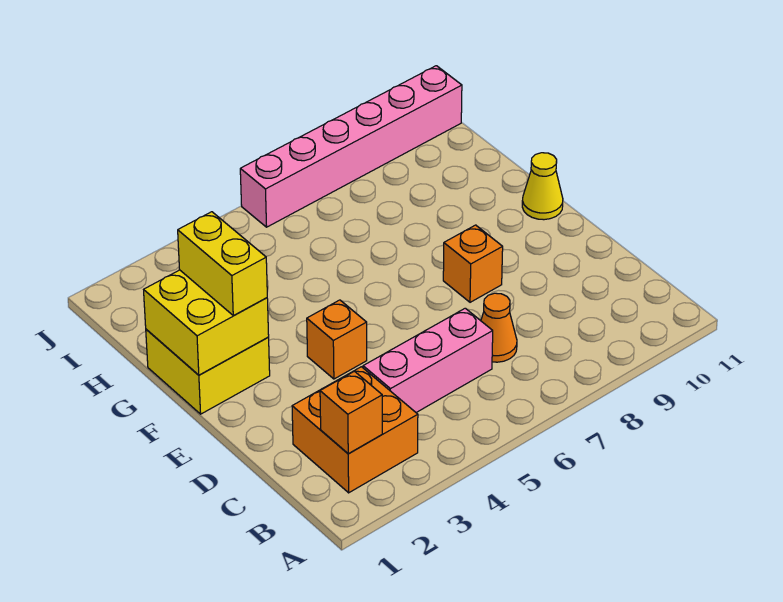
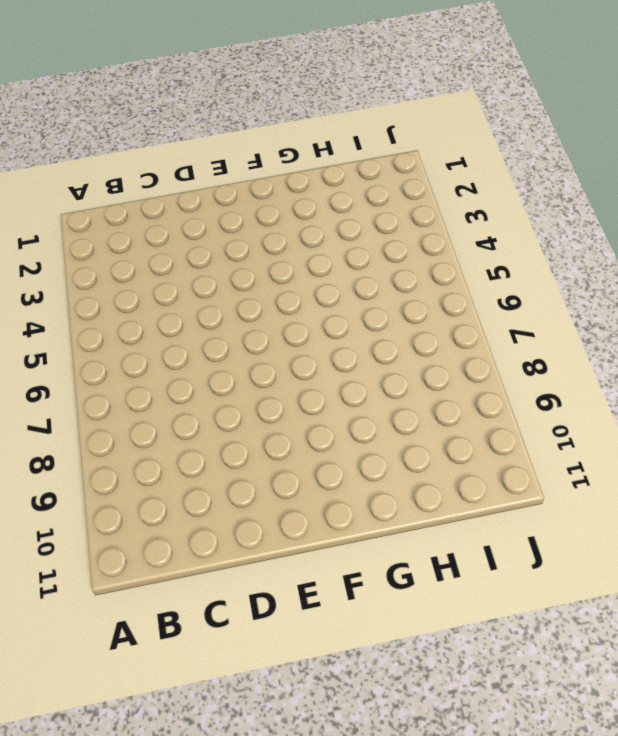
none -> orange brick B2:C3 level 1
none -> pink brick C4:C6 level 1

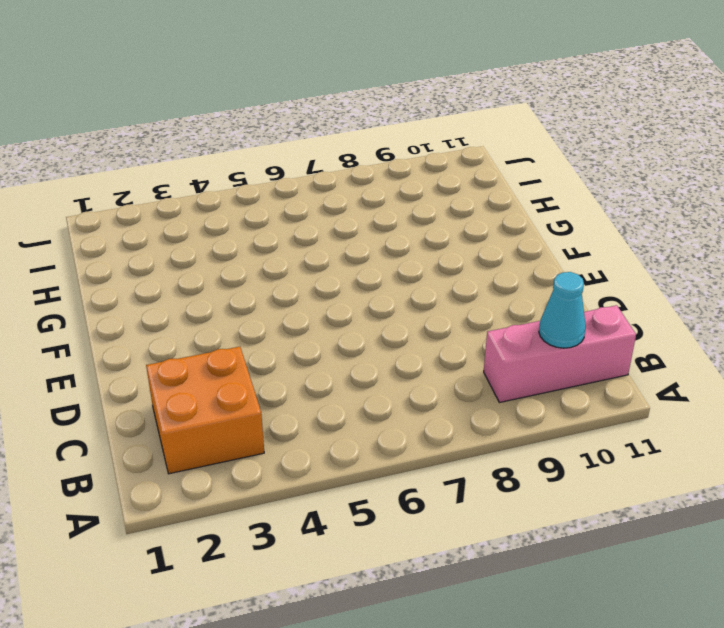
pink brick B9:B11 level 1 -> pink brick C4:C6 level 1
cyan cone B10 level 2 -> none
none -> orange cone C7 level 1
none -> orange brick E4 level 1

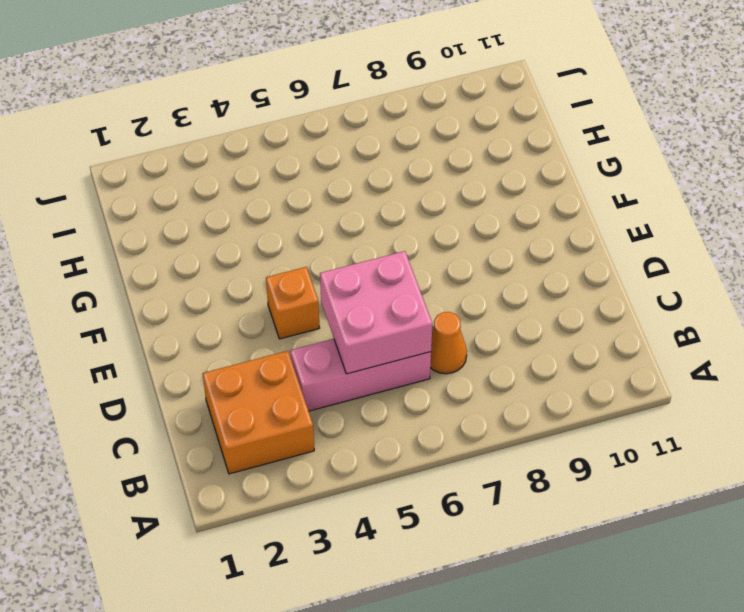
pink brick C5:D6 level 2 -> none
none -> orange brick E8 level 1
none -> yellow brick F1:G2 level 1

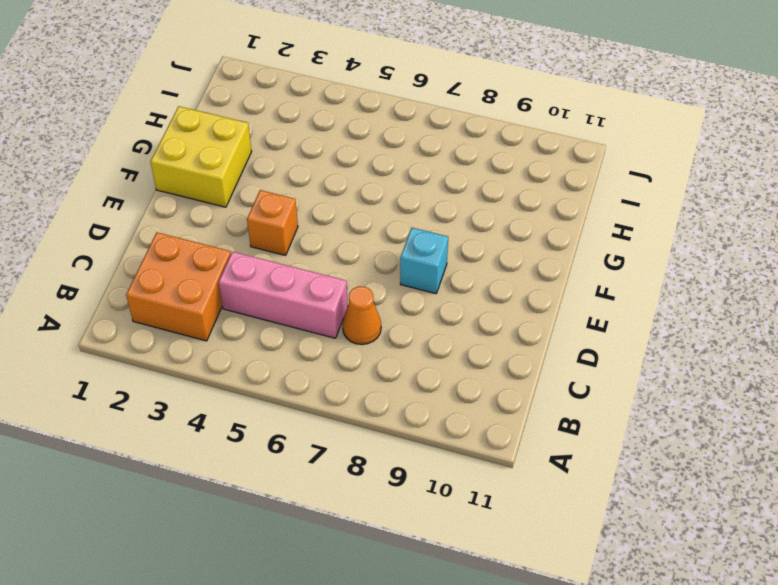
cyan brick E8 level 1 -> orange brick E8 level 1
none -> yellow cone F11 level 1
none -> pink brick J6:J11 level 1

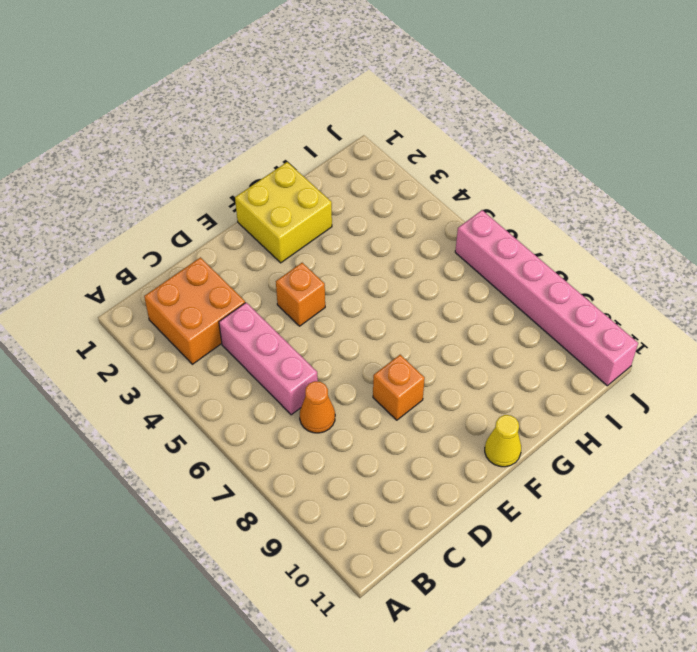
none -> orange brick B2 level 2
none -> yellow brick F1:G2 level 2

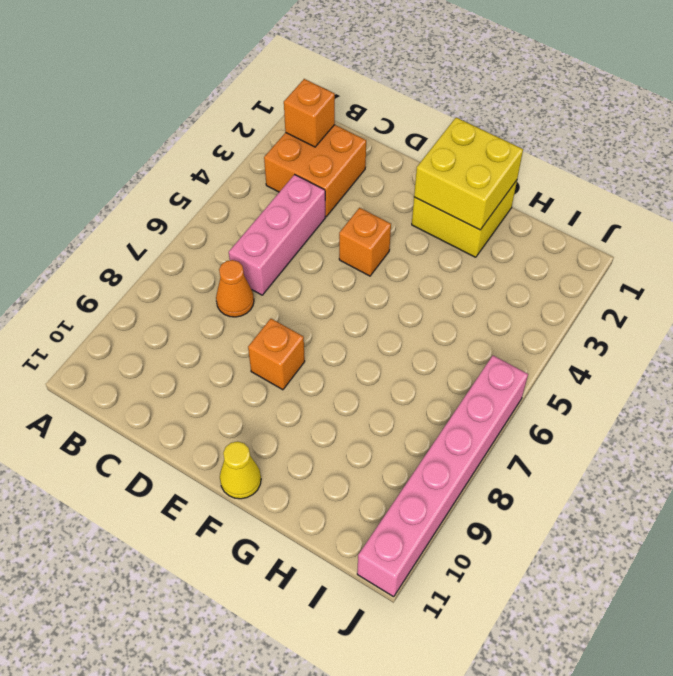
none -> yellow brick F2:G2 level 3

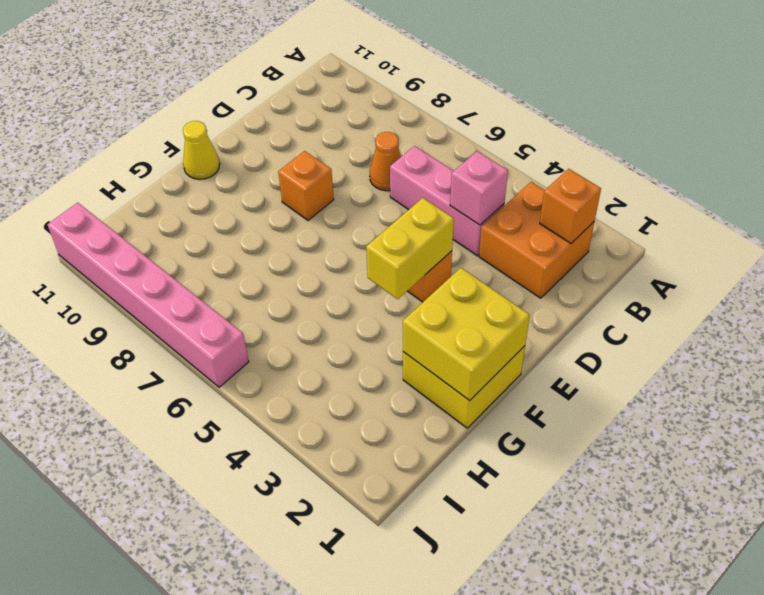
pink brick C4 level 2 -> none
yellow brick E4:F4 level 2 -> yellow brick F2:G2 level 3

